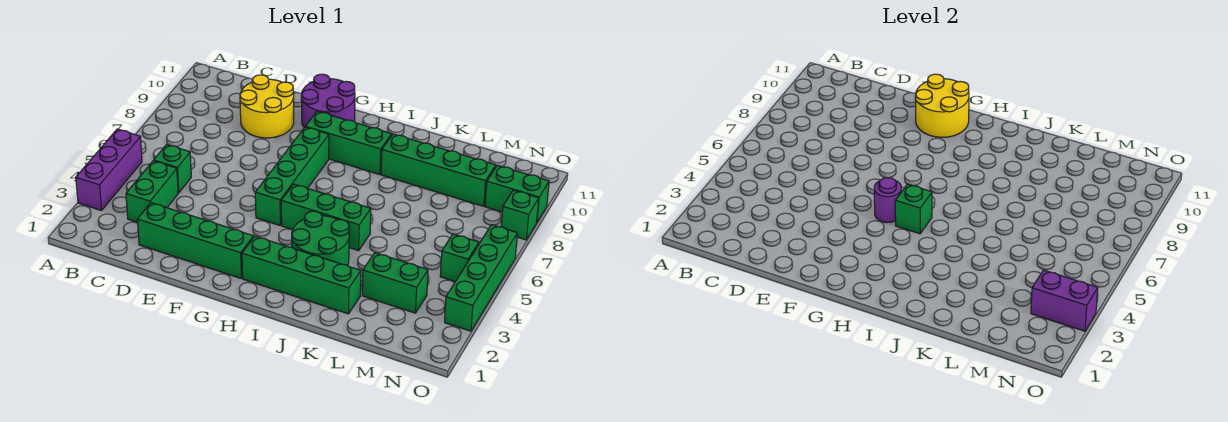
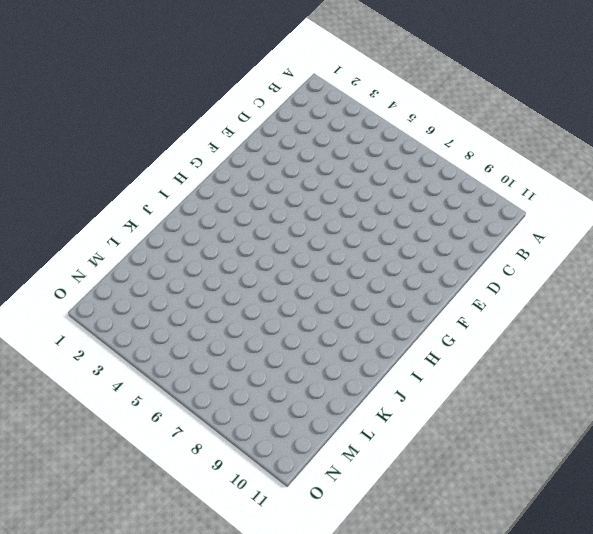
none -> purple brick A3:A5 level 1
none -> green brick C3:C4 level 1
none -> green brick C5 level 1

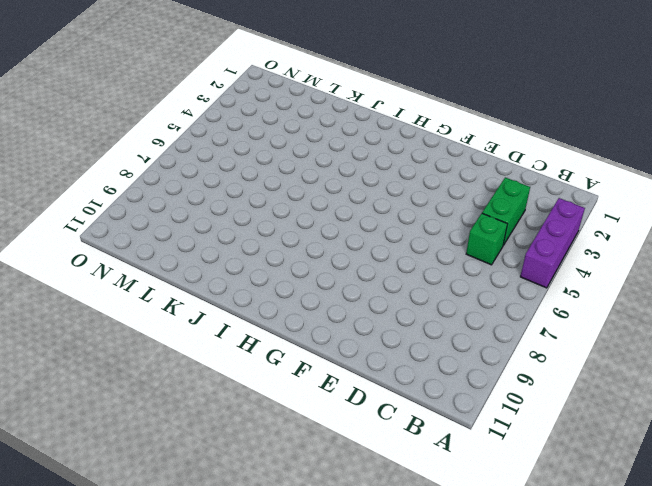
none -> green brick D2:G2 level 1
none -> yellow round brick D9:E10 level 1
none -> purple round brick F10:G11 level 1

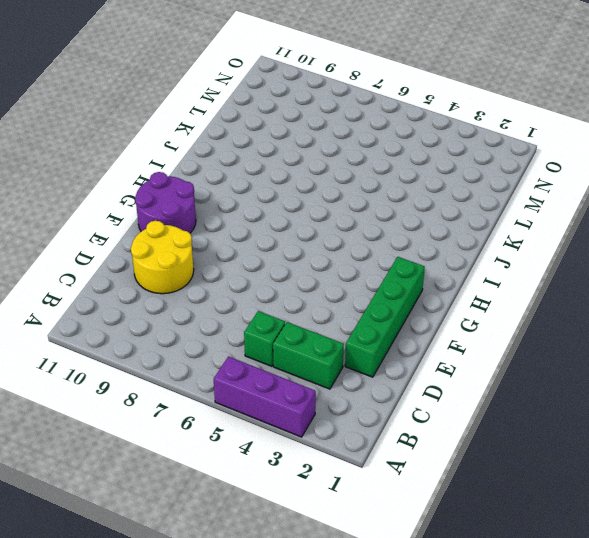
none -> green brick G5:G8 level 1
none -> green brick G9:I9 level 1
none -> green brick H2:K2 level 1

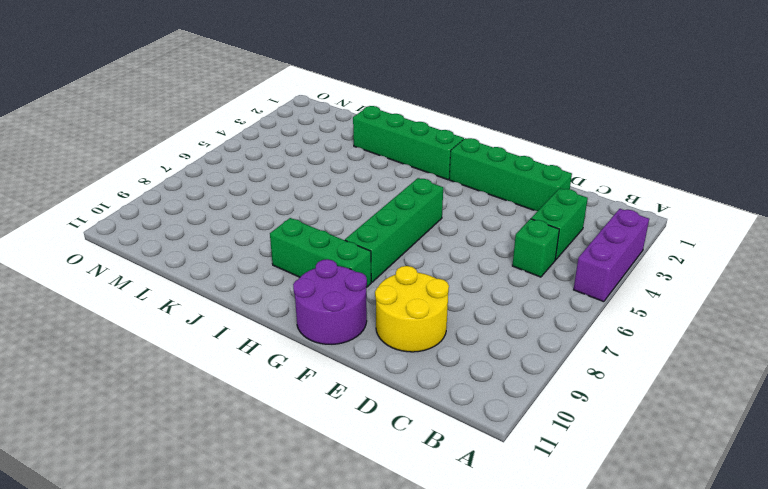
none -> green brick H5:J5 level 1
none -> green round brick I3:J4 level 1
none -> green brick J9:M9 level 1

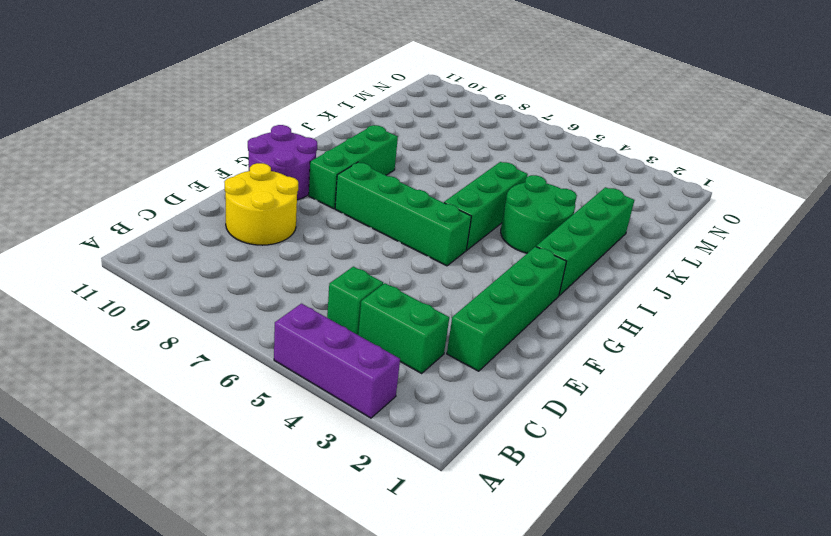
none -> green brick J9:M9 level 1
none -> green brick L3:M3 level 1
none -> green brick N5 level 1

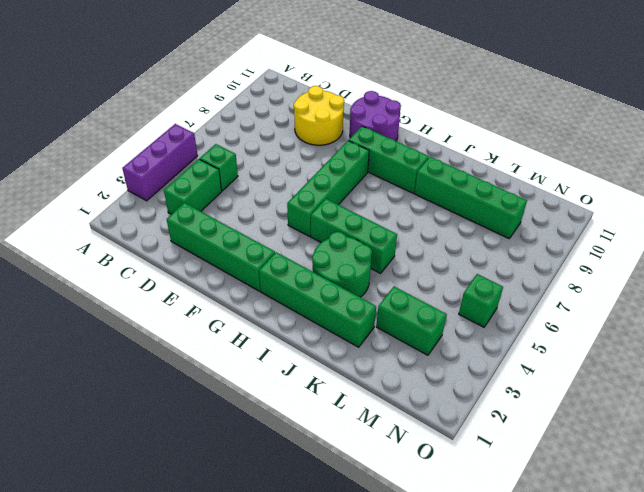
none -> green brick N9:O9 level 1
none -> green brick O3:O6 level 1
none -> green brick O8 level 1

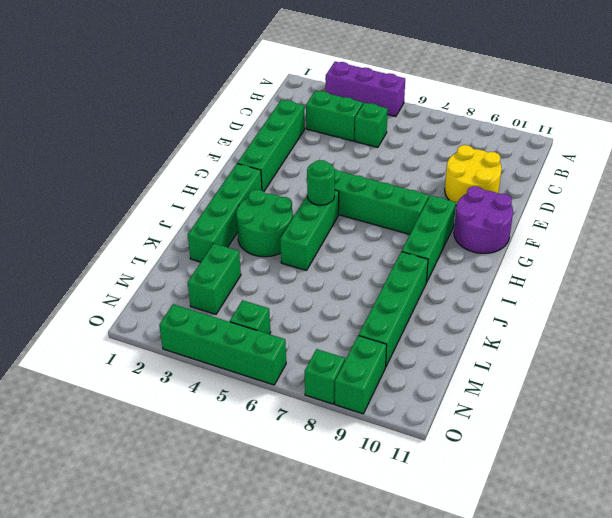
green round brick H5 level 2 -> green brick H5 level 2
none -> yellow round brick F10:G11 level 2
none -> purple round brick G5 level 2
none -> purple brick N3:O3 level 2

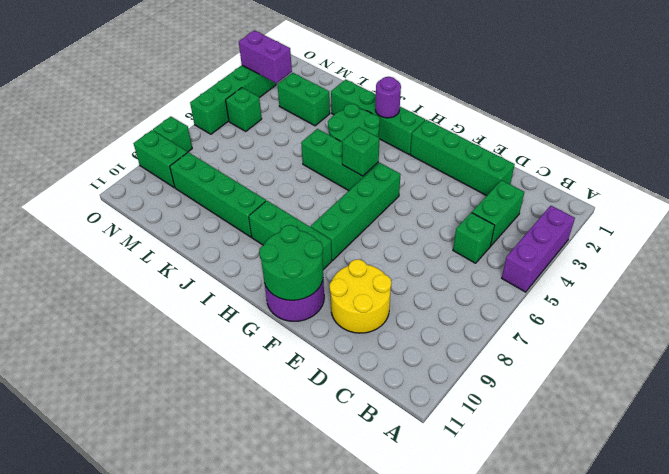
green round brick F10:G11 level 2 -> yellow round brick F10:G11 level 2
purple round brick I2 level 2 -> purple round brick G5 level 2

